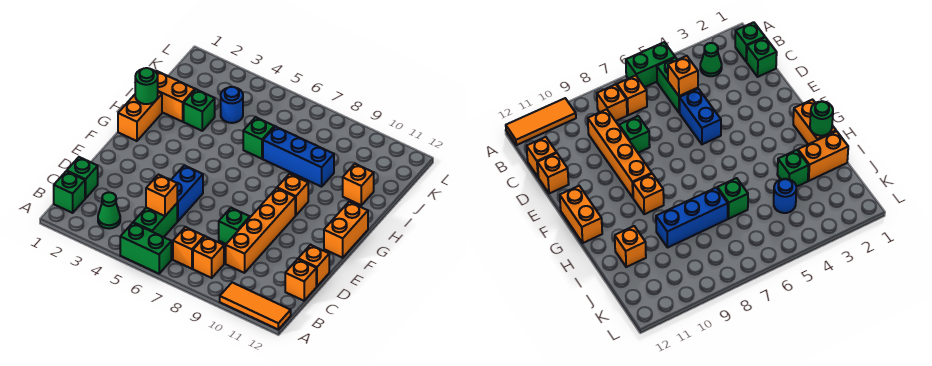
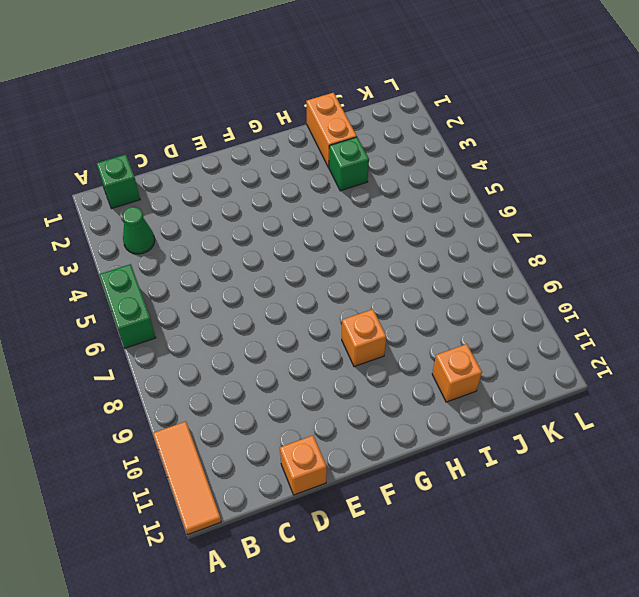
none -> green brick B5:C5 level 1
none -> orange brick B7 level 1
none -> orange brick B8 level 1

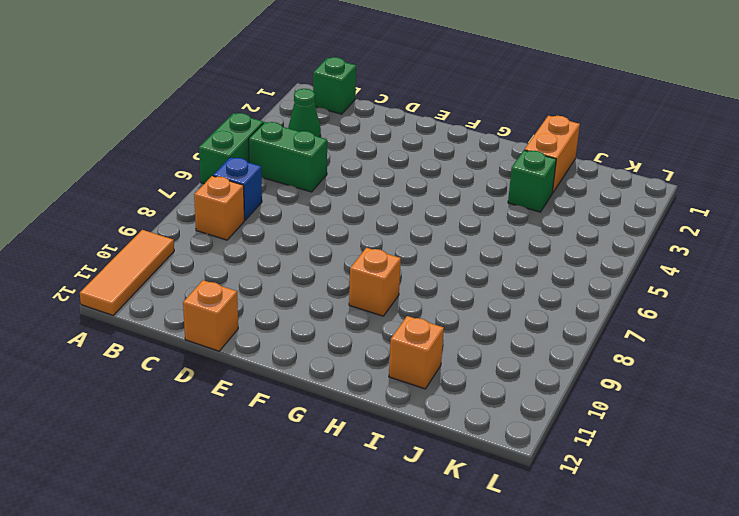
blue brick B7 level 1 -> orange brick B7 level 1
none -> green brick C1 level 1
none -> orange brick C9:F9 level 1
none -> orange brick C12 level 1

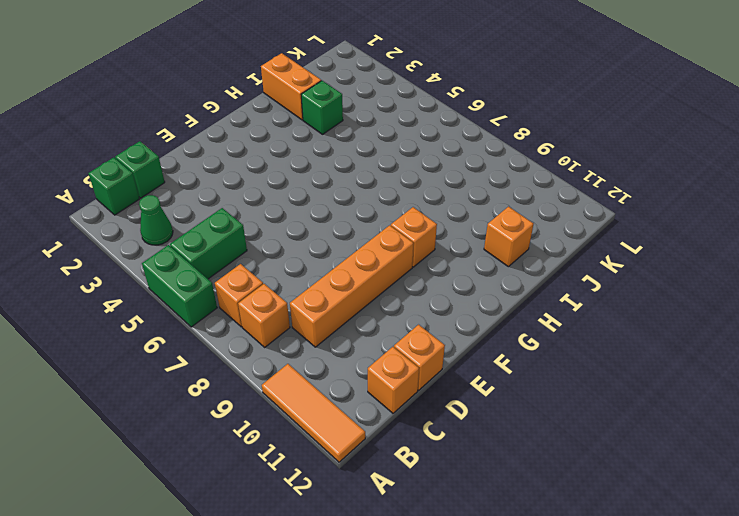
none -> blue brick D5:E5 level 1
none -> green brick D8 level 1
none -> orange brick F12:G12 level 1

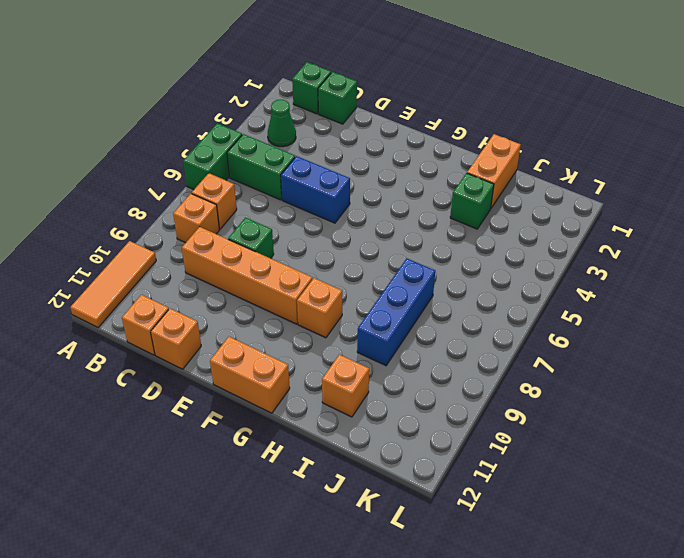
none -> orange brick G1:H1 level 1
none -> green brick I6 level 1
none -> blue round brick J4 level 1

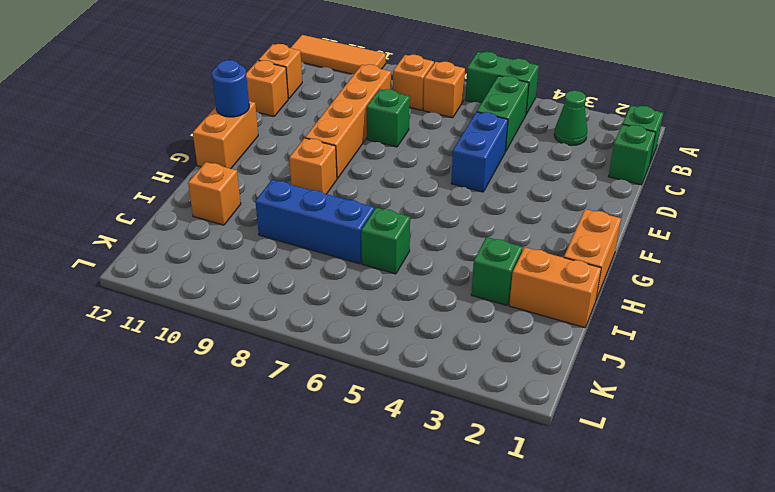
blue round brick F12 level 2 -> blue round brick J4 level 1
none -> orange brick C5 level 2
none -> green round brick H1 level 2

